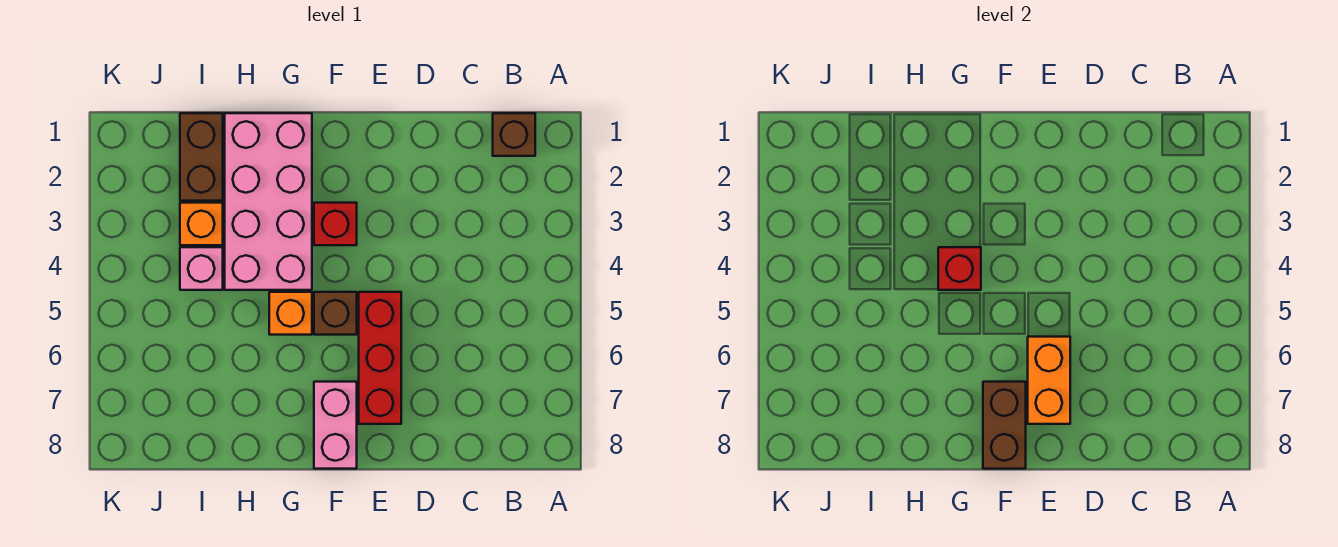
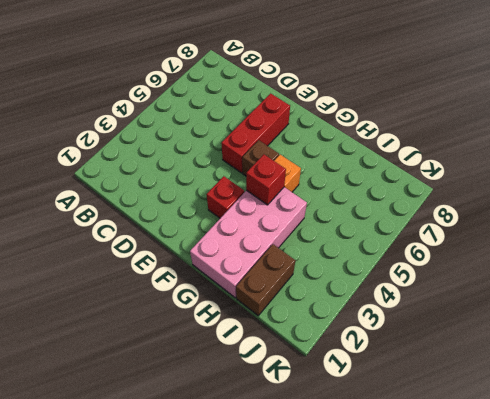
none -> brown brick B1 level 1
none -> pink brick F7:F8 level 1
none -> orange brick I3 level 1

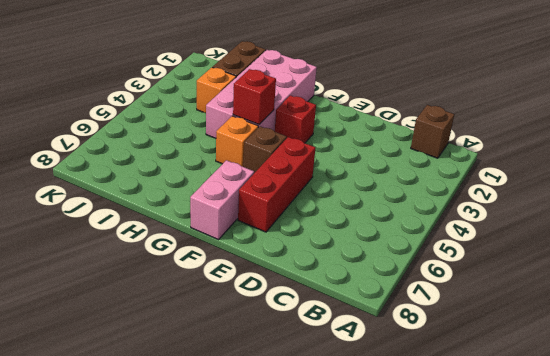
none -> pink brick I4 level 1
none -> orange brick E6:E7 level 2
none -> brown brick F7:F8 level 2

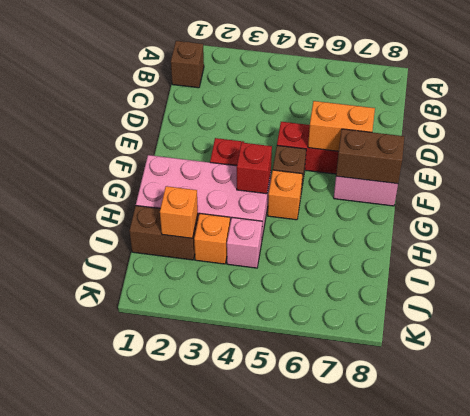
orange brick I2 level 2 -> none

